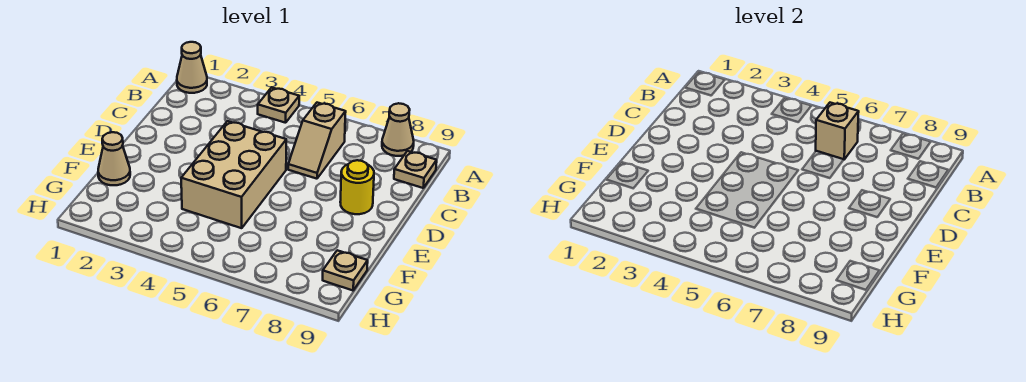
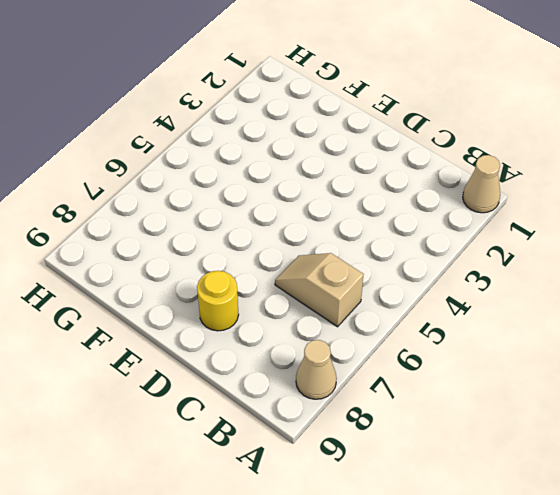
none -> tan plate A4 level 1
none -> tan plate B9 level 1

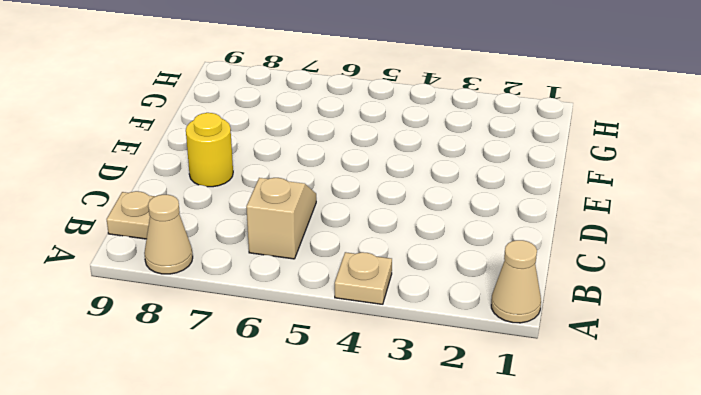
none -> tan brick D4:F5 level 1
none -> tan cone F1 level 1

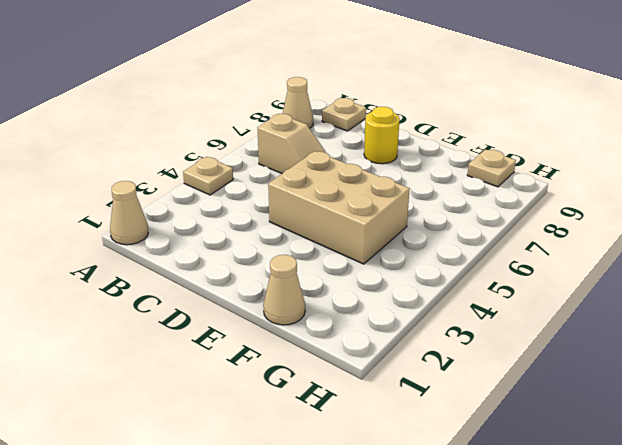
none -> tan brick B6 level 2

